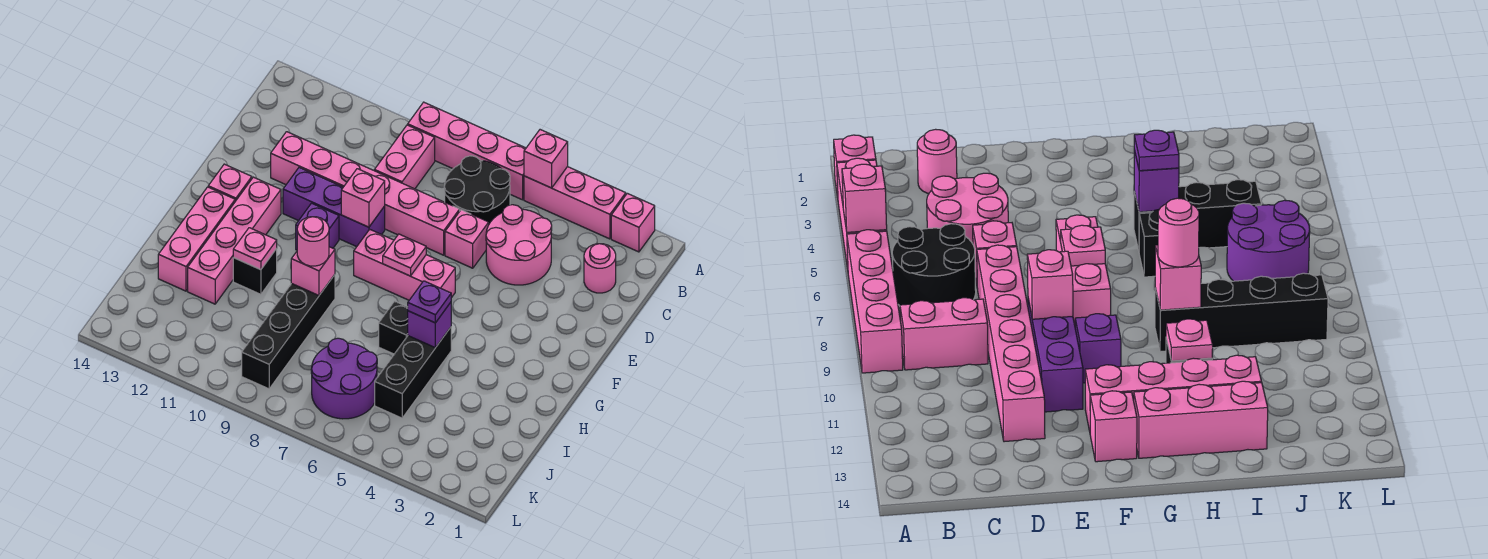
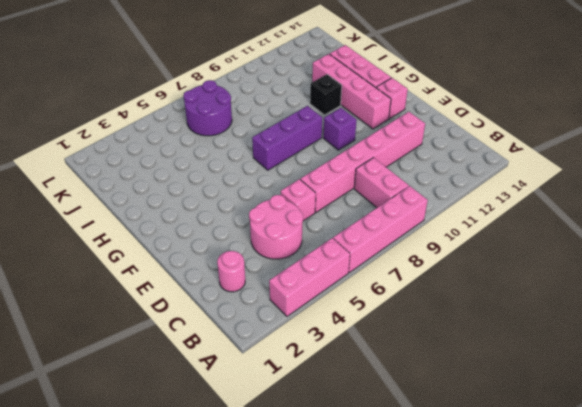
purple brick G7:G9 level 1 -> purple brick E9:E11 level 1
none -> pink brick A2 level 1
none -> black round brick B6:C7 level 1
none -> pink brick F6:F8 level 1

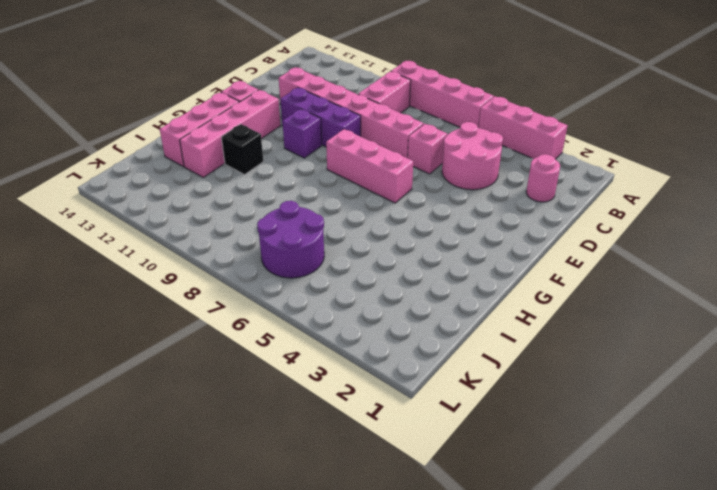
none -> pink brick A2 level 1
none -> black round brick B6:C7 level 1
none -> black brick H5:J5 level 1

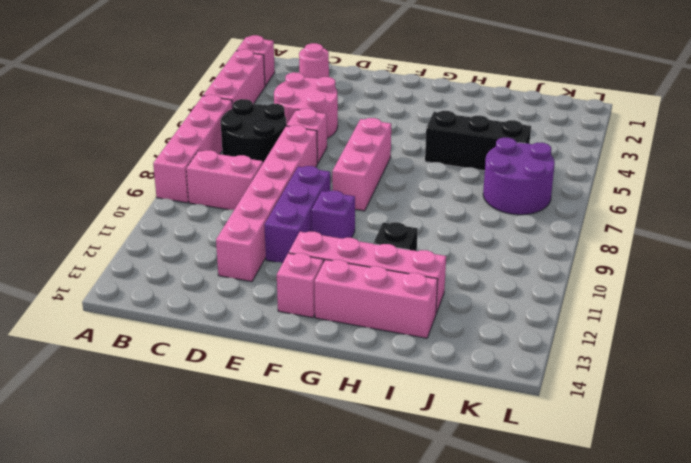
none -> black brick H6 level 1
none -> black brick H9:K9 level 1
none -> pink brick A5 level 2

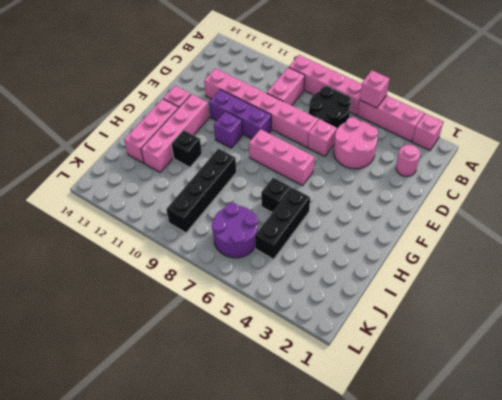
none -> pink brick E9 level 2
none -> pink plate F7 level 2
none -> purple brick H5 level 2

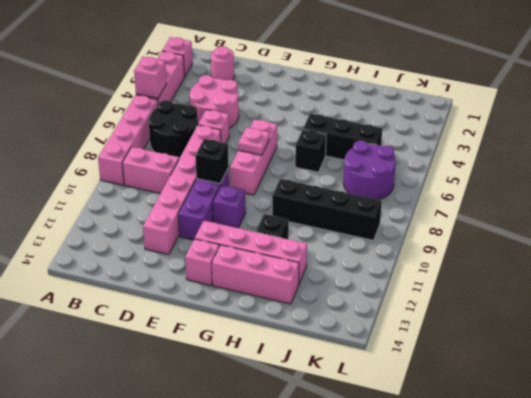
black brick E9 level 2 -> pink brick E9 level 2
none -> purple brick H5 level 2
none -> pink brick H9 level 2
none -> pink plate H11 level 2

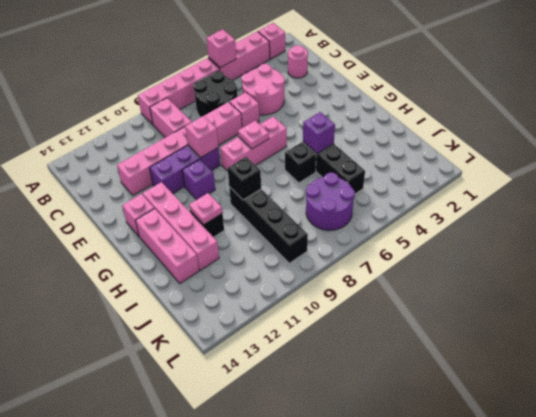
black brick H9 level 2 -> pink brick H9 level 2
none -> purple plate H5 level 3
none -> pink round brick H9 level 3

